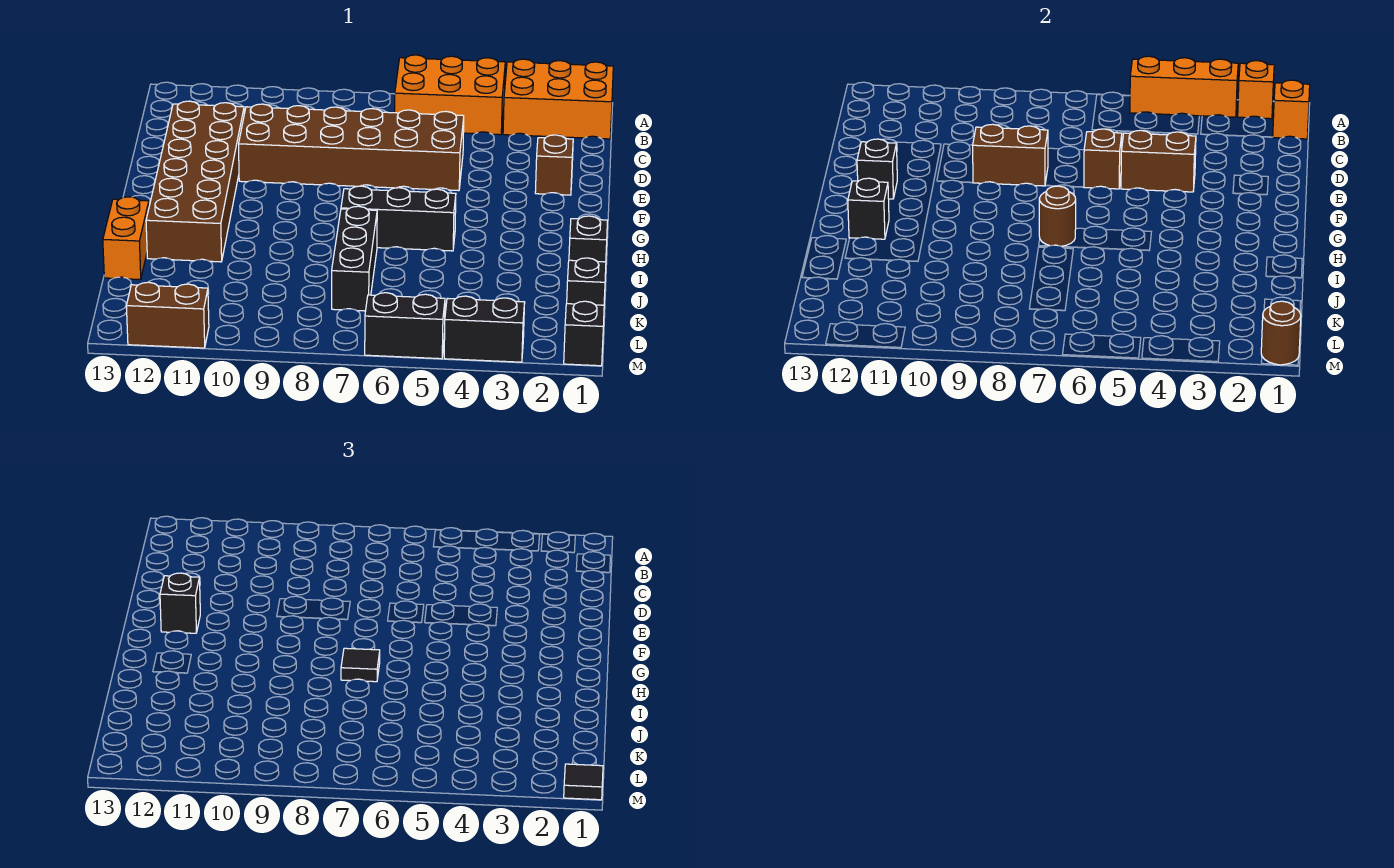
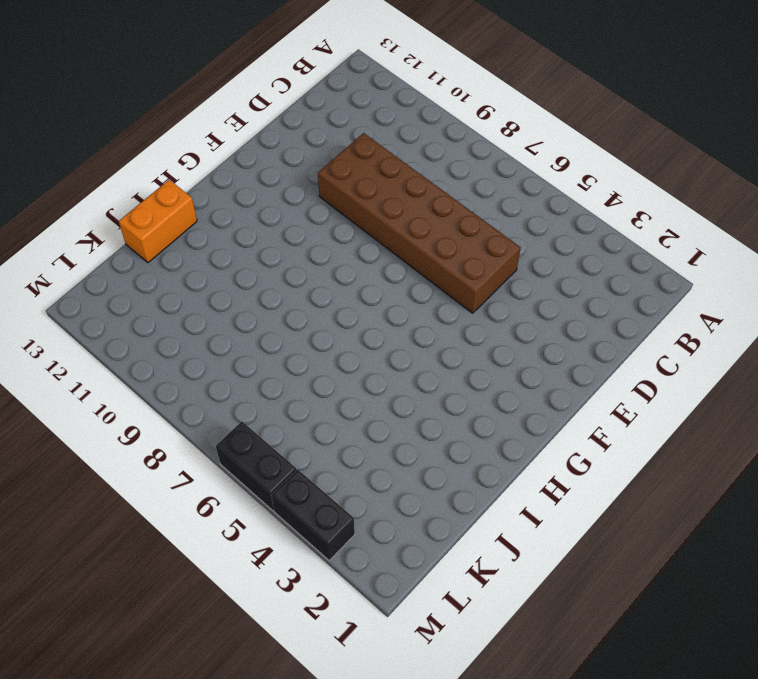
none -> orange brick A1:B3 level 1
none -> orange brick A4:B6 level 1
none -> brown brick D11:I12 level 1

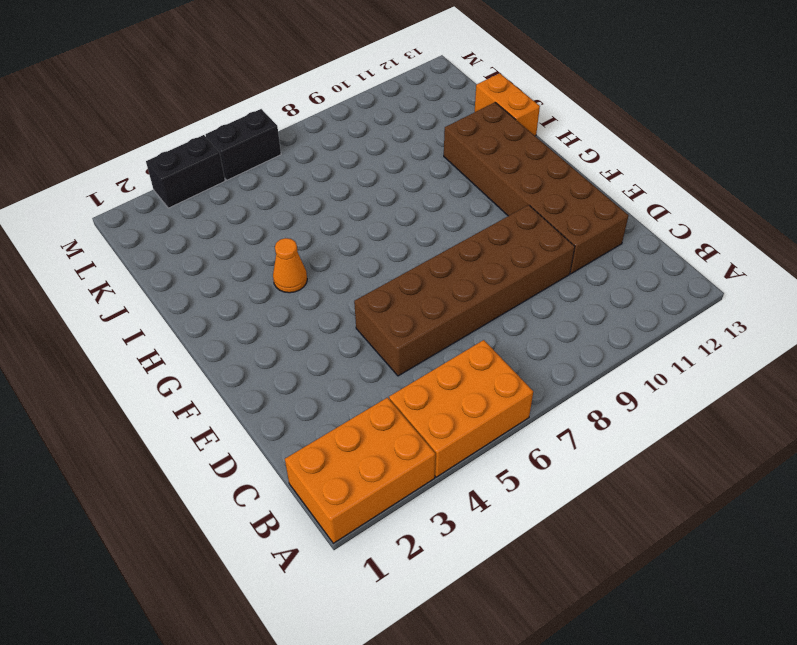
orange cone H4 level 1 -> none
none -> brown brick E2 level 1
none -> black brick H5:H7 level 1
none -> black brick I1 level 1

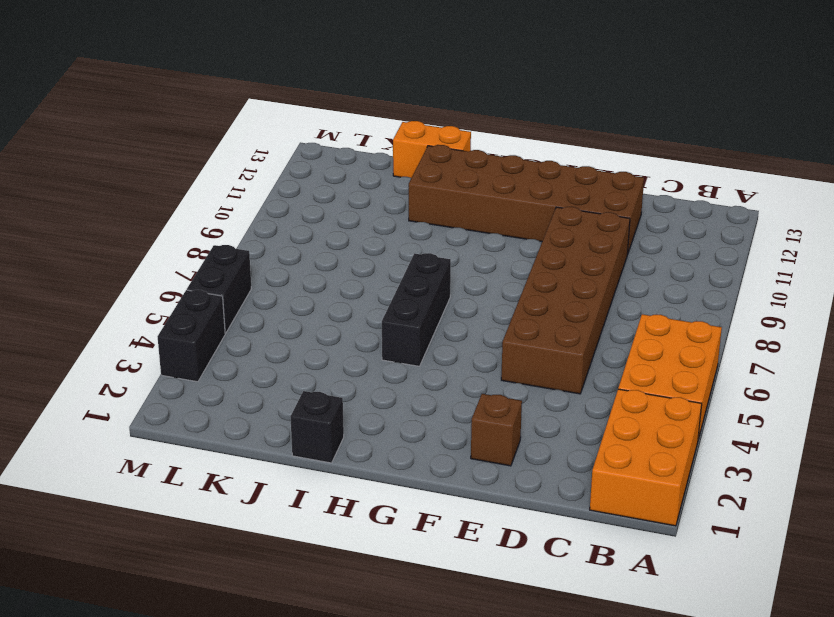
none -> black brick I7:K7 level 1
none -> black brick K1 level 1
none -> black brick M1 level 1

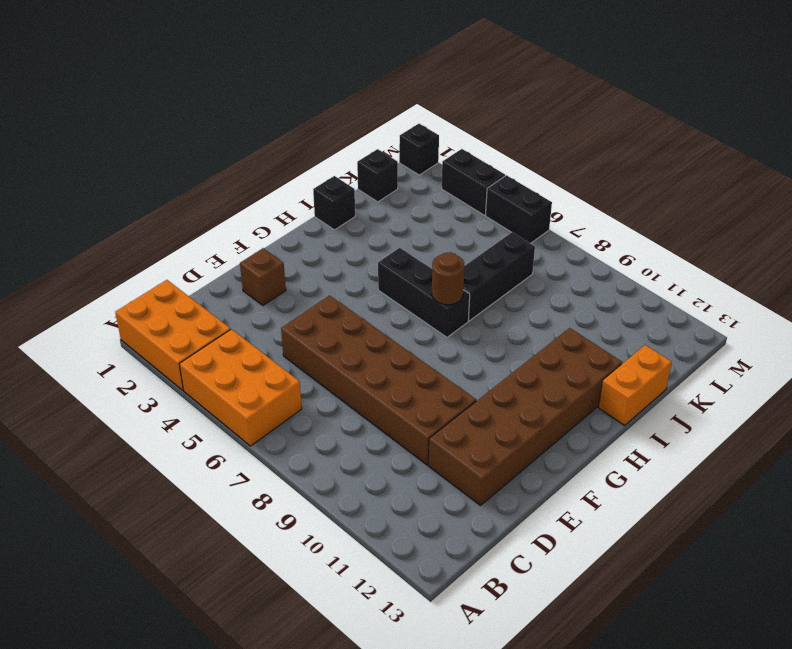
none -> brown brick M11:M12 level 1
none -> orange brick A2 level 2
none -> orange brick A3:A5 level 2

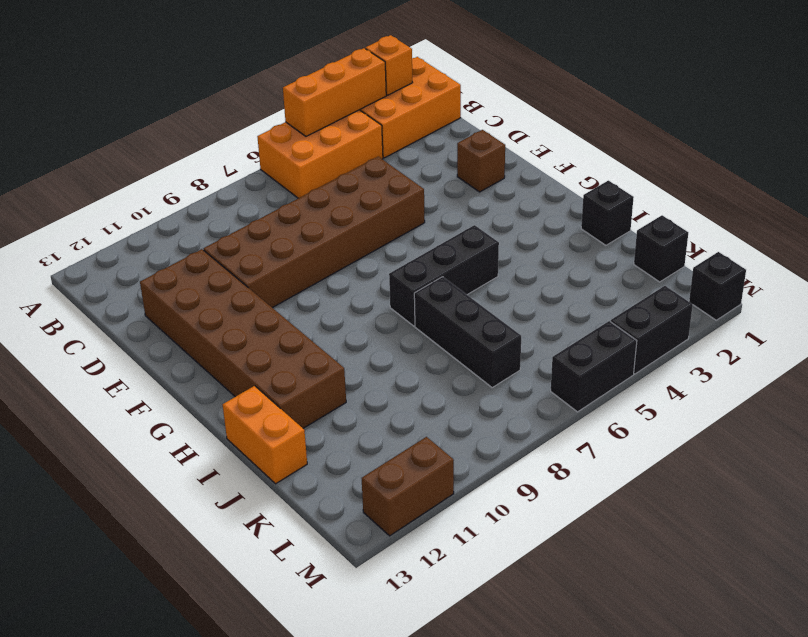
none -> orange brick B1 level 2
none -> brown brick E4:E5 level 2
none -> brown brick E6 level 2

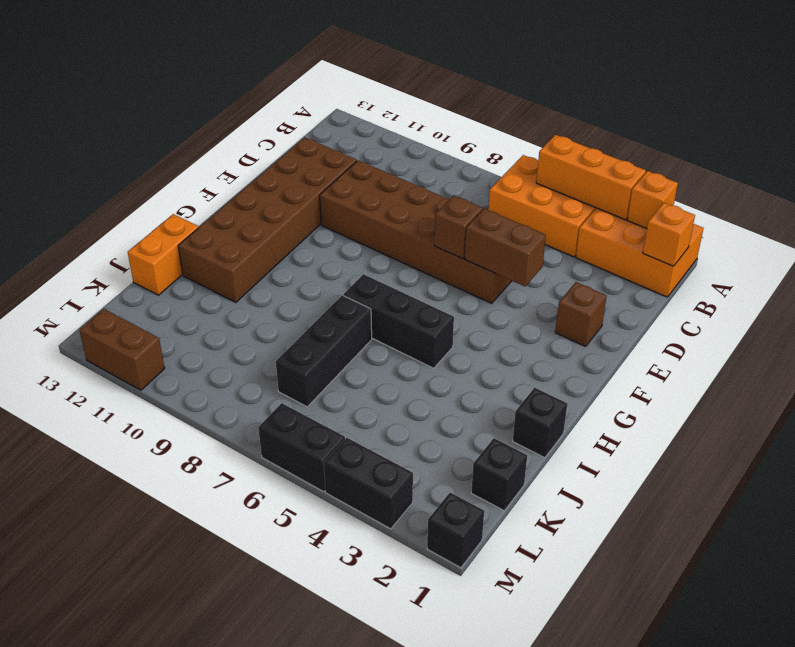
none -> brown brick E8:E9 level 2
none -> black brick F12 level 2
none -> brown round brick H7 level 2

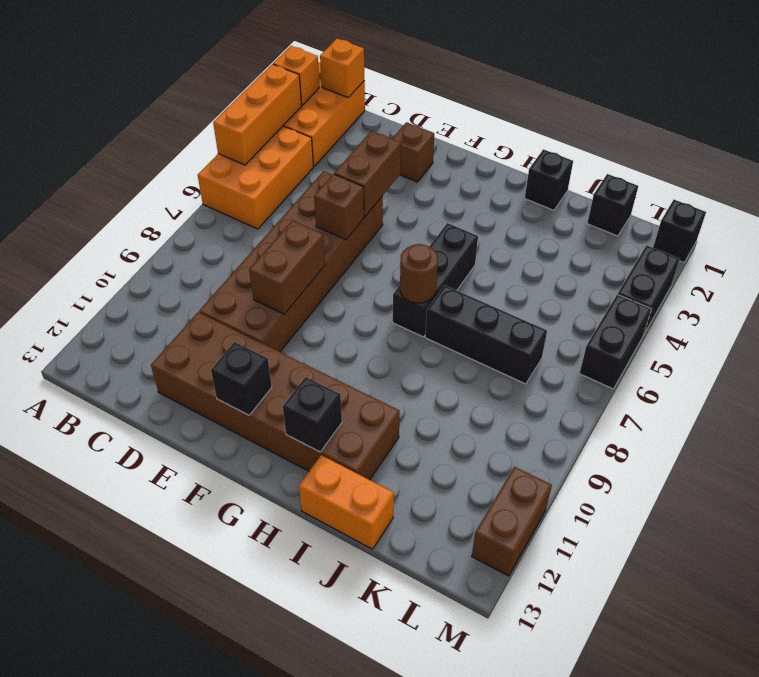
none -> brown round brick M1 level 2
none -> black brick F12 level 3
none -> black tile H7 level 3

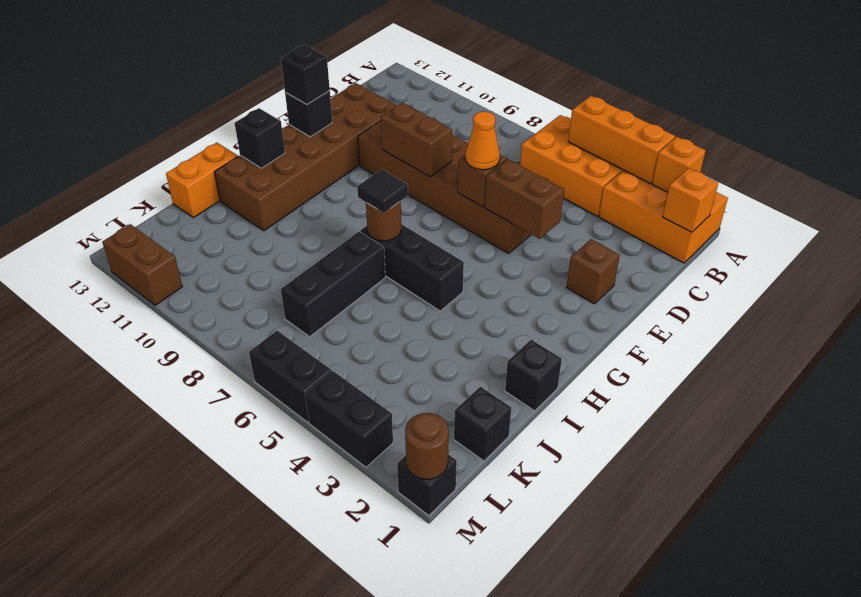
orange cone E6 level 3 -> none
none -> black tile M1 level 3

